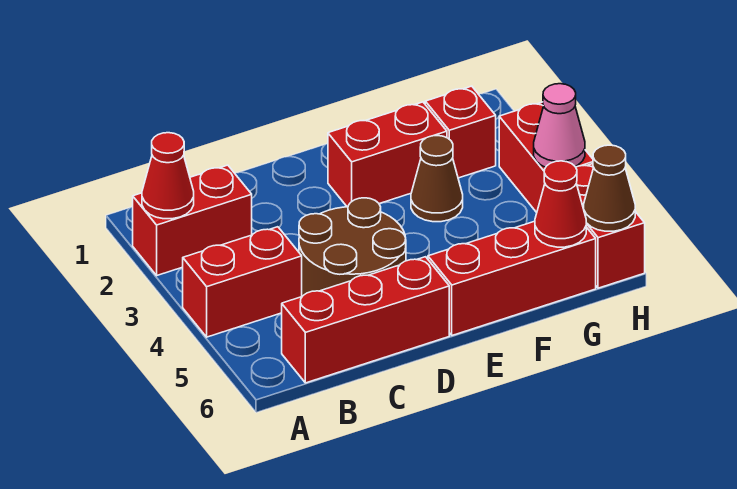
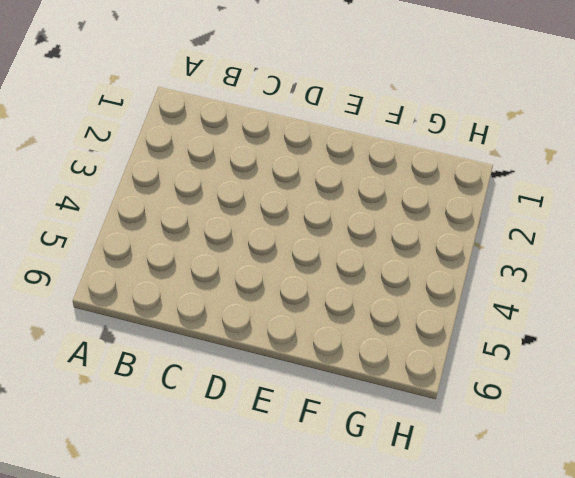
none -> red brick A2:B2 level 1
none -> red brick A4:B4 level 1
none -> red brick B6:D6 level 1

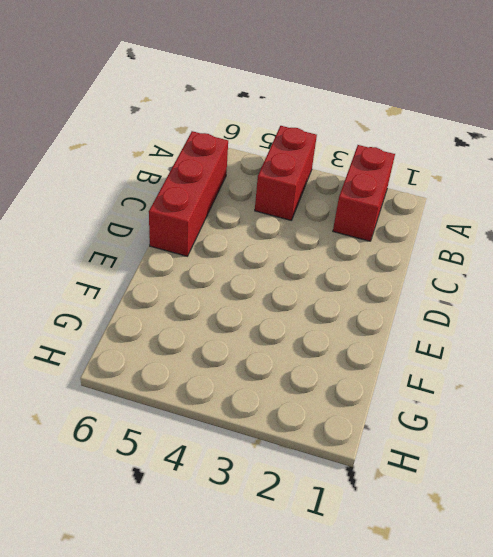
none -> brown round brick C4:D5 level 1
none -> red brick E2:F2 level 1
none -> red brick E6:G6 level 1

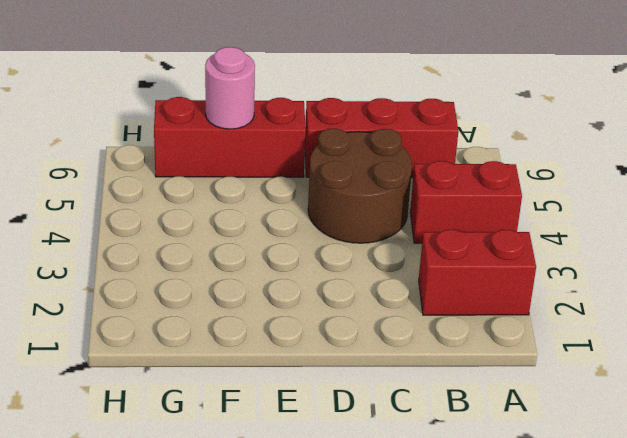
pink round brick F6 level 2 -> none
none -> red brick E2:F2 level 1
none -> brown cone F3 level 1
none -> red brick G2 level 1

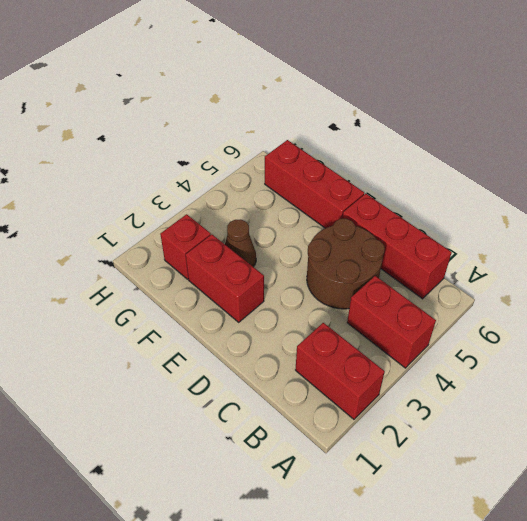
none -> red brick H3:H4 level 1
none -> red brick H5:H6 level 1
none -> red cone A2 level 2

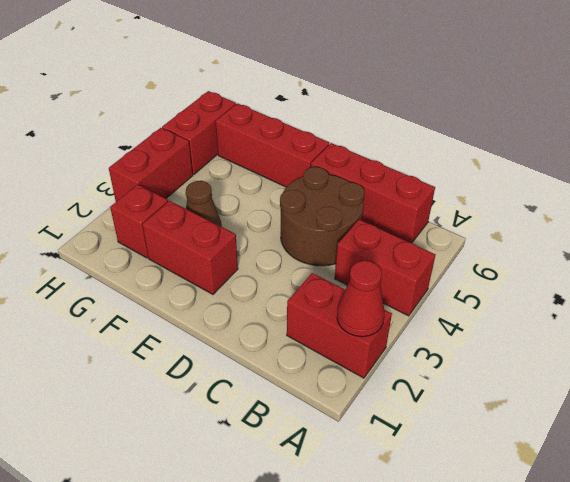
none -> red cone G6 level 2
none -> pink cone H4 level 2
none -> brown cone H6 level 2

